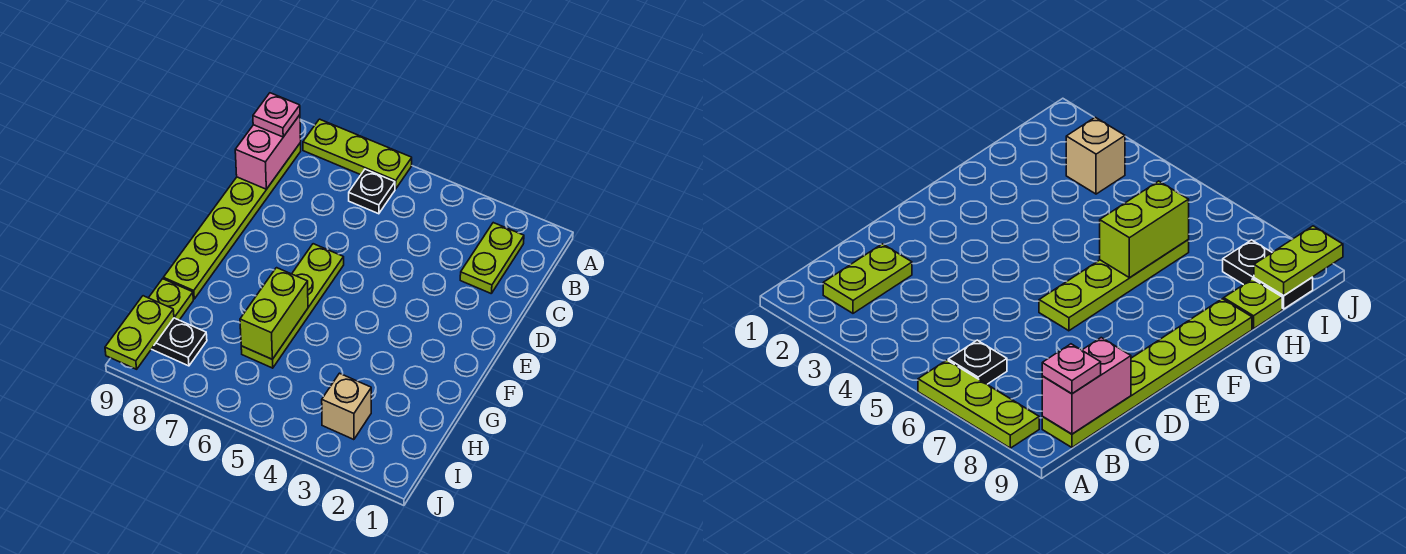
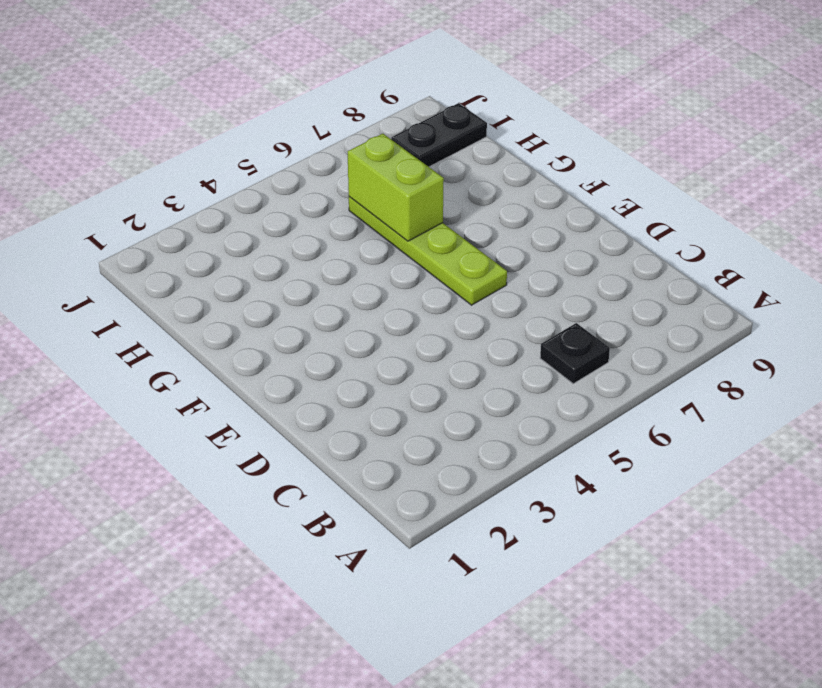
none -> lime plate A6:A8 level 1
none -> lime plate B2:C2 level 1
none -> lime plate B9:G9 level 1

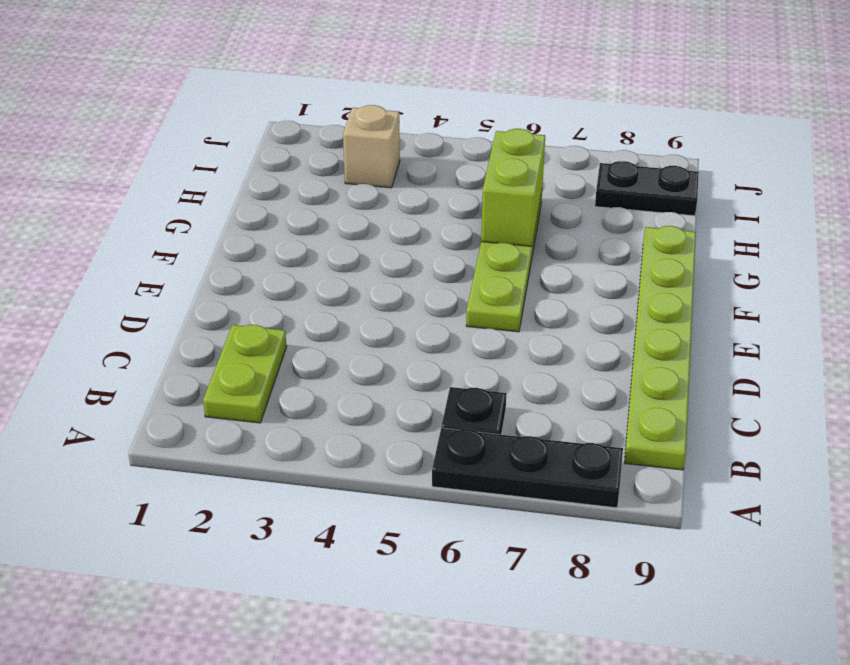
black plate A6:A8 level 1 -> lime plate A6:A8 level 1
none -> lime plate H9 level 1
none -> pink brick B9:C9 level 2
none -> lime plate I9:J9 level 2

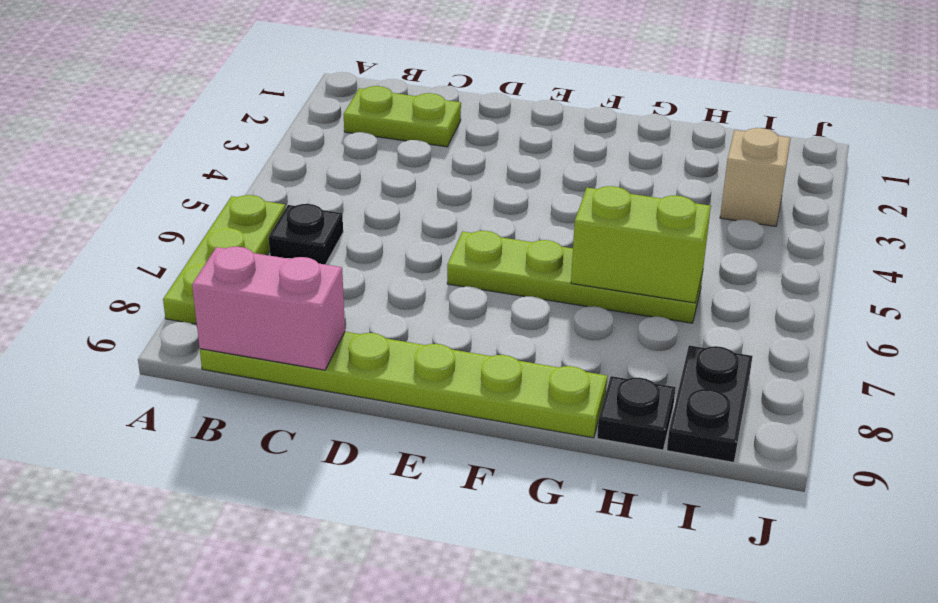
black plate H9 level 1 -> lime plate H9 level 1
none -> lime plate I9:J9 level 2
none -> pink plate B9 level 3

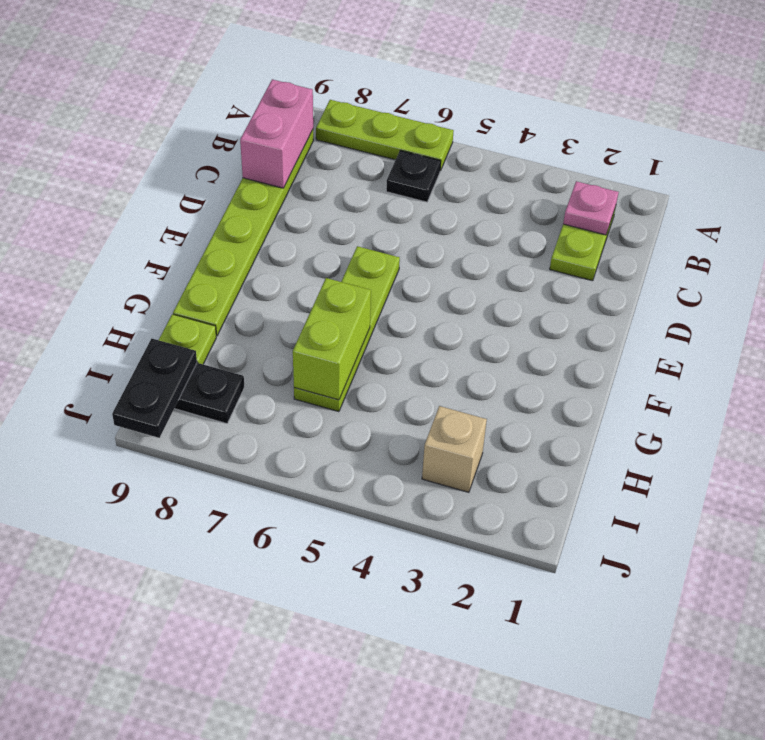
pink plate B2 level 2 -> pink plate B9 level 3
black plate I9:J9 level 2 -> lime plate I9:J9 level 2

